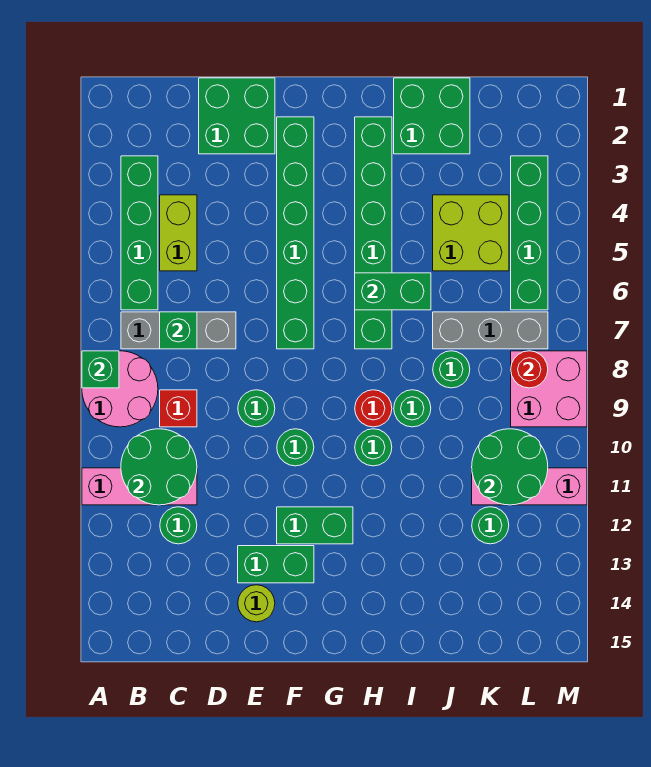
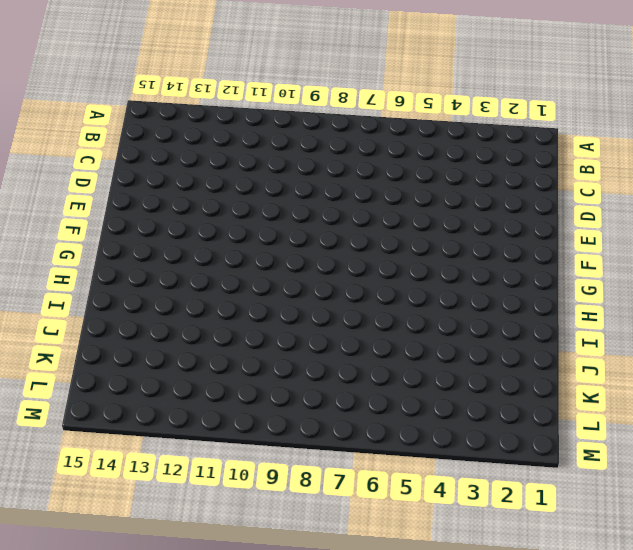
none -> pink round brick A8:B9 level 1
none -> pink brick A11:C11 level 1
none -> green brick B3:B6 level 1
none -> grey brick B7:D7 level 1

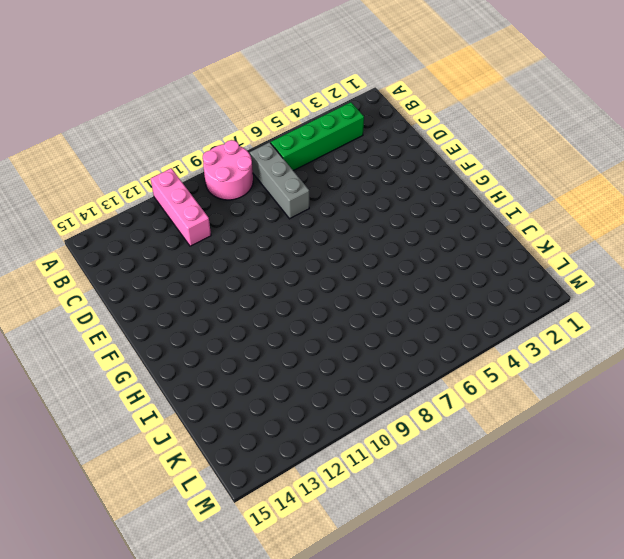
none -> lime brick C4:C5 level 1
none -> red brick C9 level 1
none -> green round brick C12 level 1
none -> green brick D1:E2 level 1

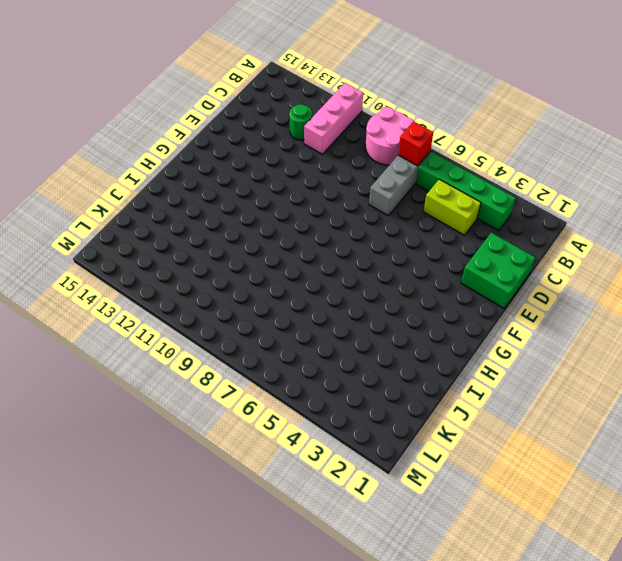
red brick B7 level 2 -> red brick C9 level 1
none -> green round brick E9 level 1
none -> green brick E13:F13 level 1
none -> lime round brick E14 level 1
none -> green brick F2:F7 level 1

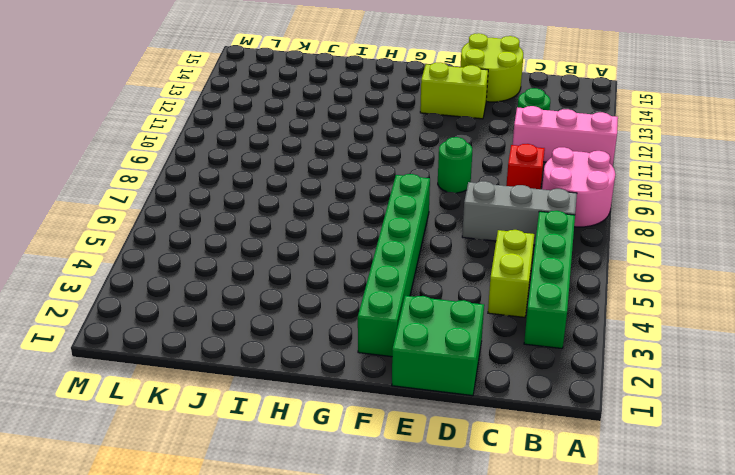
lime round brick D14:E15 level 1 -> lime round brick E14 level 1
lime brick E13:F13 level 1 -> green brick E13:F13 level 1
none -> green round brick F10 level 1
none -> green brick F12:G12 level 1
none -> green brick H2:H7 level 1
none -> red round brick H9 level 1

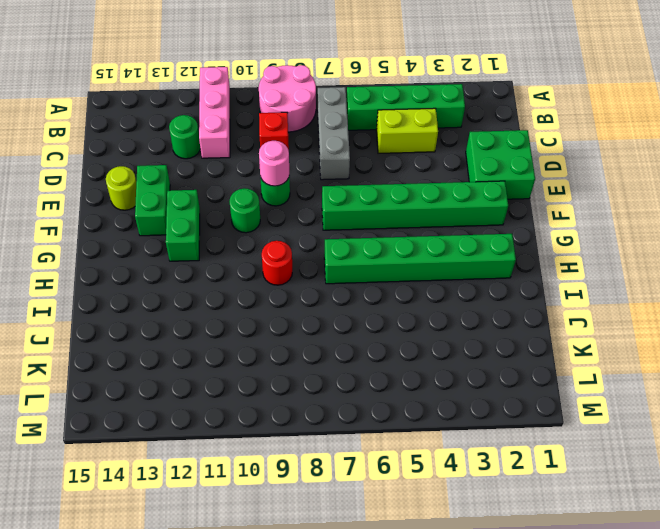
pink round brick E9 level 2 -> none
none -> green round brick H10 level 1
none -> green brick I1:J2 level 1
none -> green round brick I9 level 1
none -> lime brick J4:K5 level 1

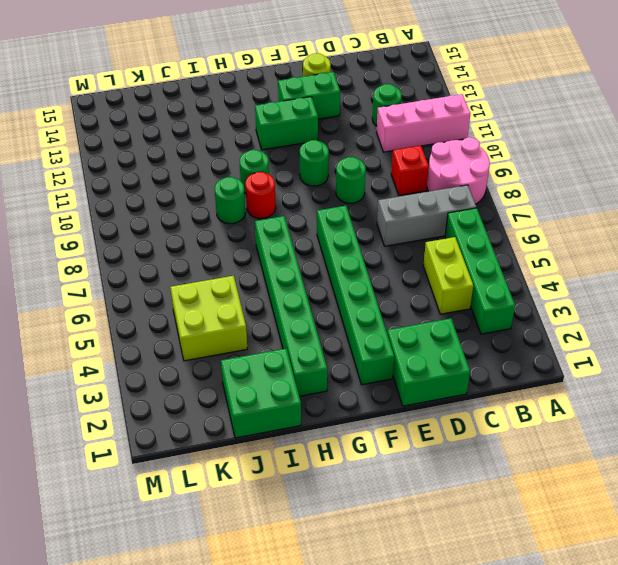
none -> grey brick J7:L7 level 1
none -> green round brick J8 level 1
none -> pink brick K11:M11 level 1
none -> green round brick K12 level 1

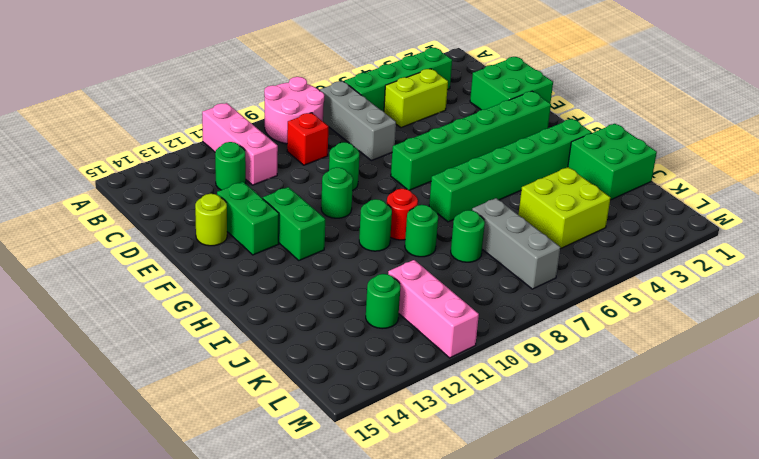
none -> green brick L3:L6 level 1
none -> pink brick L8:M9 level 1
none -> green brick A8 level 2
none -> green round brick B10:C11 level 2

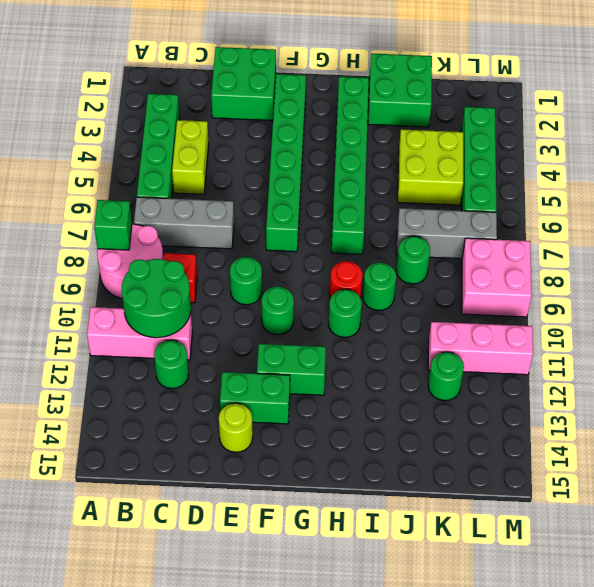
none -> green brick C7 level 2
none -> green brick H6:I6 level 2
none -> green round brick K10:L11 level 2
none -> red round brick L8 level 2

